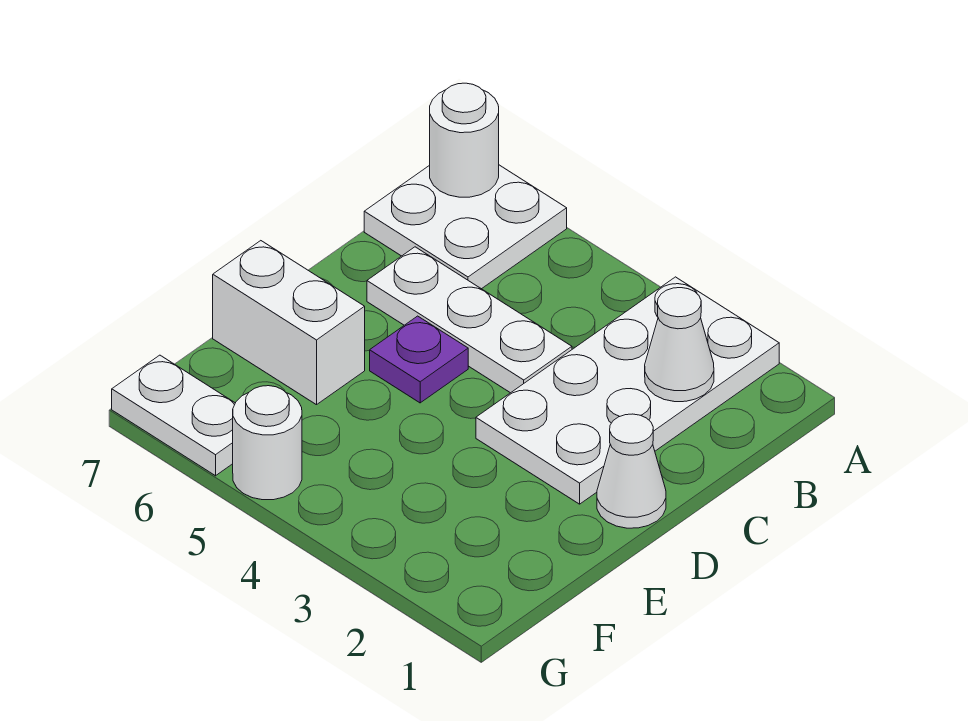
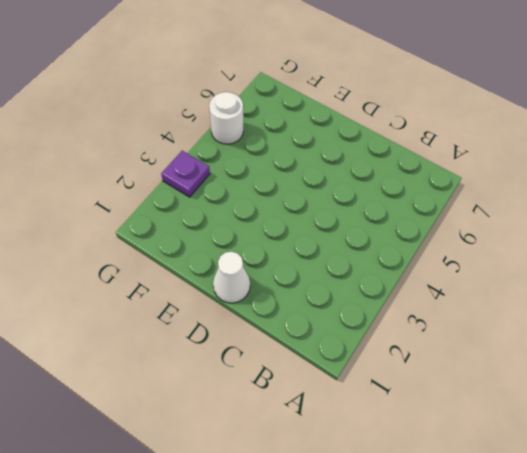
purple plate G3 level 1 -> purple plate D5 level 1
none -> white plate A2:D3 level 1
none -> white plate A6:B7 level 1

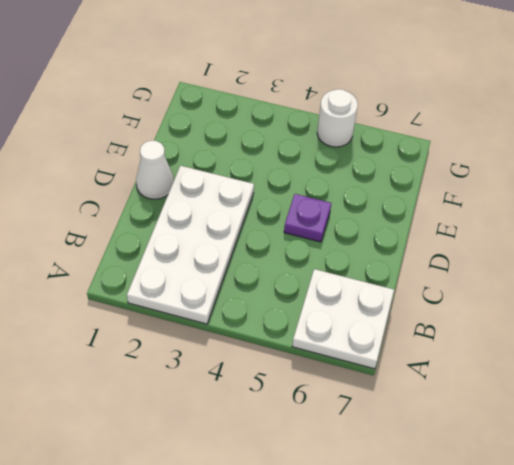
none -> white plate C4:C6 level 1
none -> white brick E6:E7 level 1

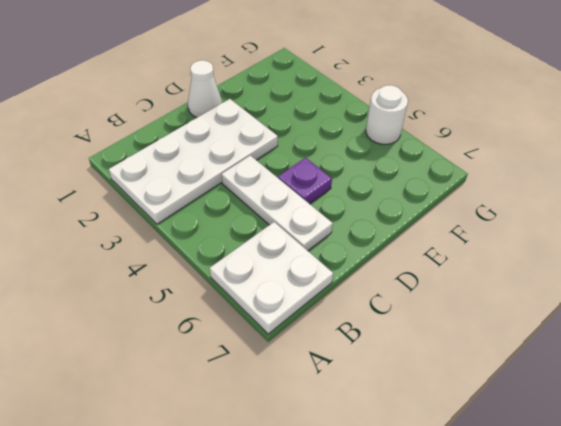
none -> white brick E6:E7 level 1
none -> white plate G6:G7 level 1

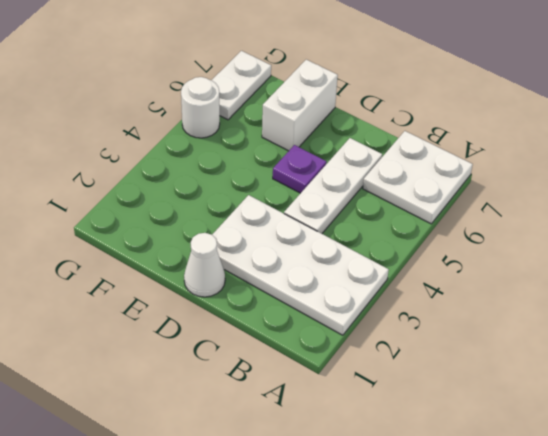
none -> white round brick A7 level 2
none -> white cone B2 level 2

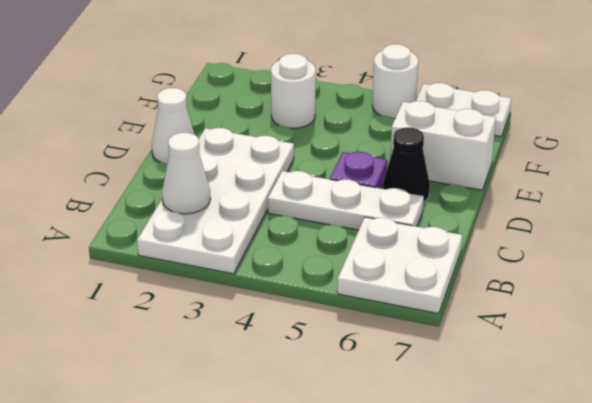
black cone D6 level 1 -> none
white round brick F3 level 1 -> white round brick A7 level 2

